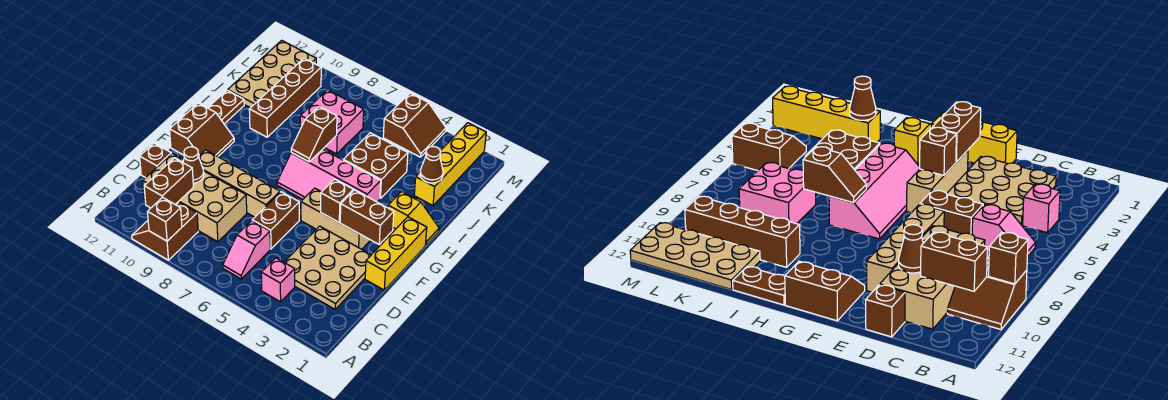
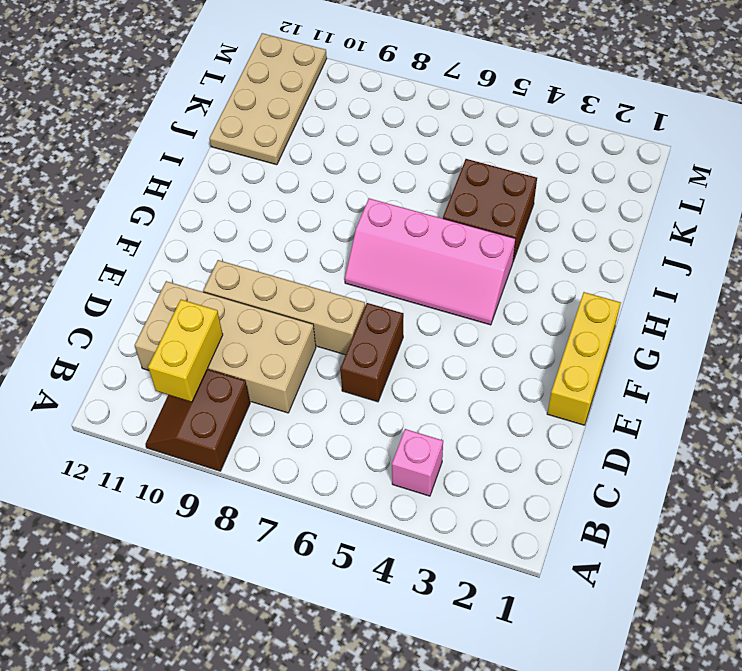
yellow brick B10:C10 level 2 -> brown brick B10:C10 level 2
none -> pink slope B6:C6 level 1 top C
none -> tan plate C2:E4 level 1
none -> brown brick D12 level 1

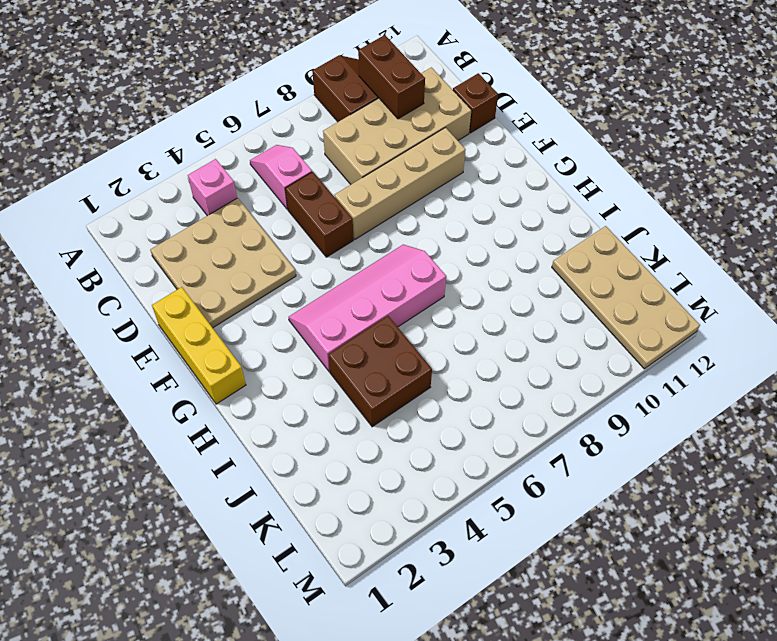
none -> tan brick F3:F5 level 1
none -> brown slope F11:G12 level 1 top 12
none -> yellow slope H1:H2 level 1 top 2

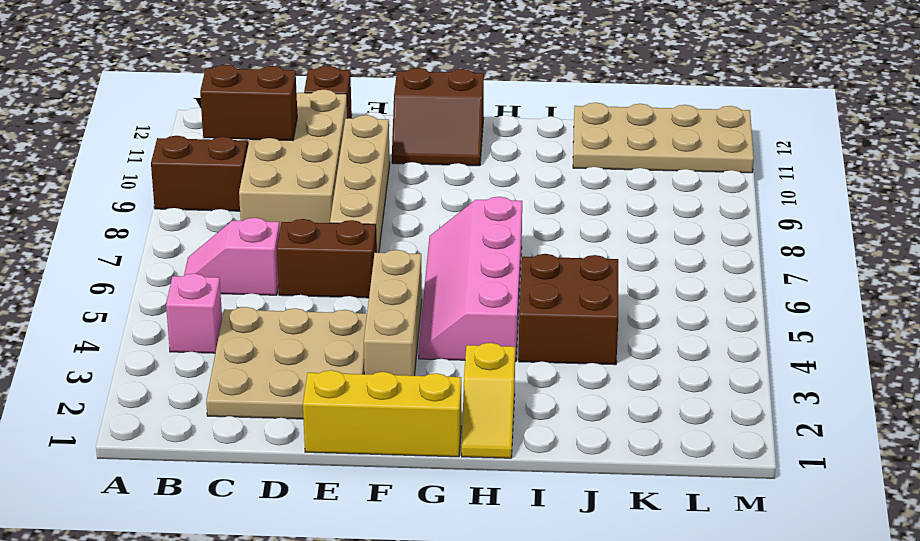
none -> brown plate H12:I12 level 1
none -> brown brick I10:L10 level 1
none -> yellow brick J2:M2 level 1

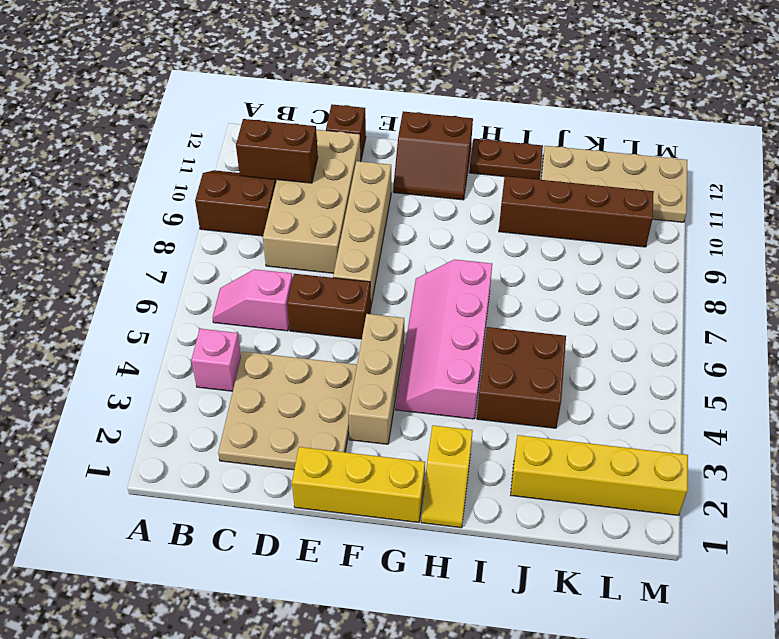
none -> pink brick J7:K8 level 1
none -> brown slope L4:M5 level 1 top 5
none -> brown brick A9 level 2

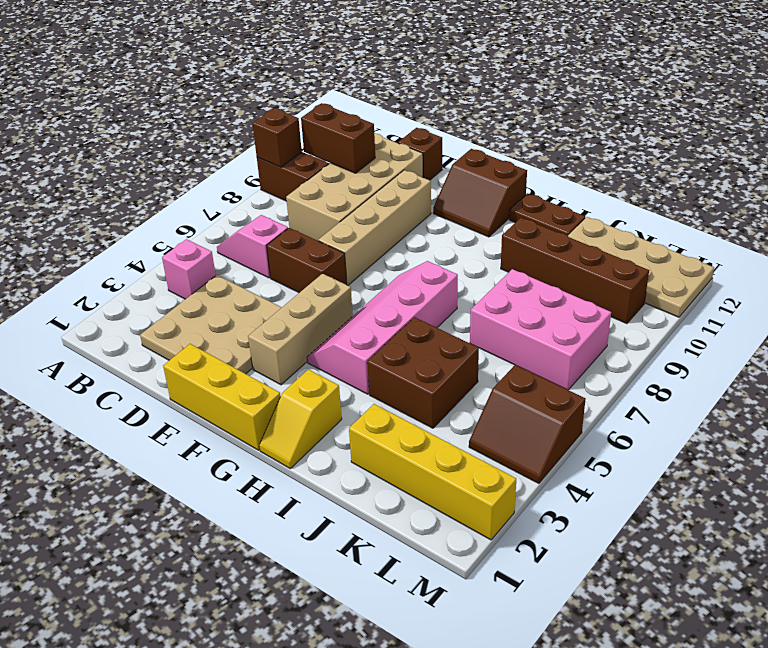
pink brick J7:L8 level 1 -> pink brick J7:K8 level 1
none -> brown cone D10 level 2
none -> brown brick F2:F3 level 2
none -> brown brick F4 level 2

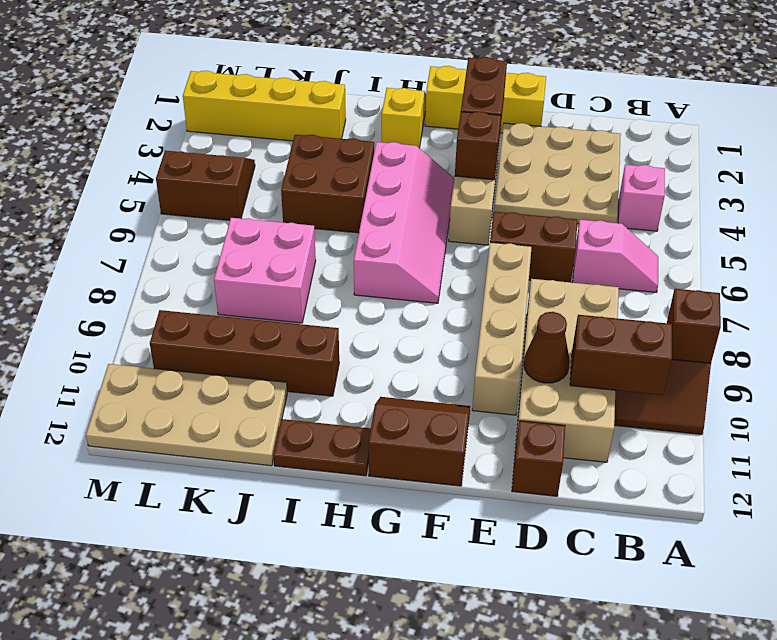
none -> brown slope H7:I7 level 2 top I
none -> brown cone J2 level 2

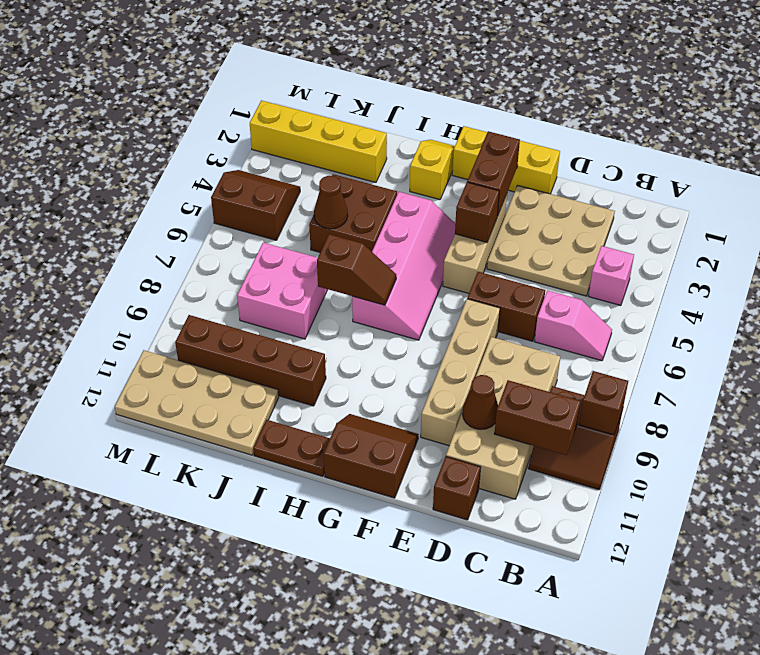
brown cone J5 level 2 -> brown cone J2 level 2

